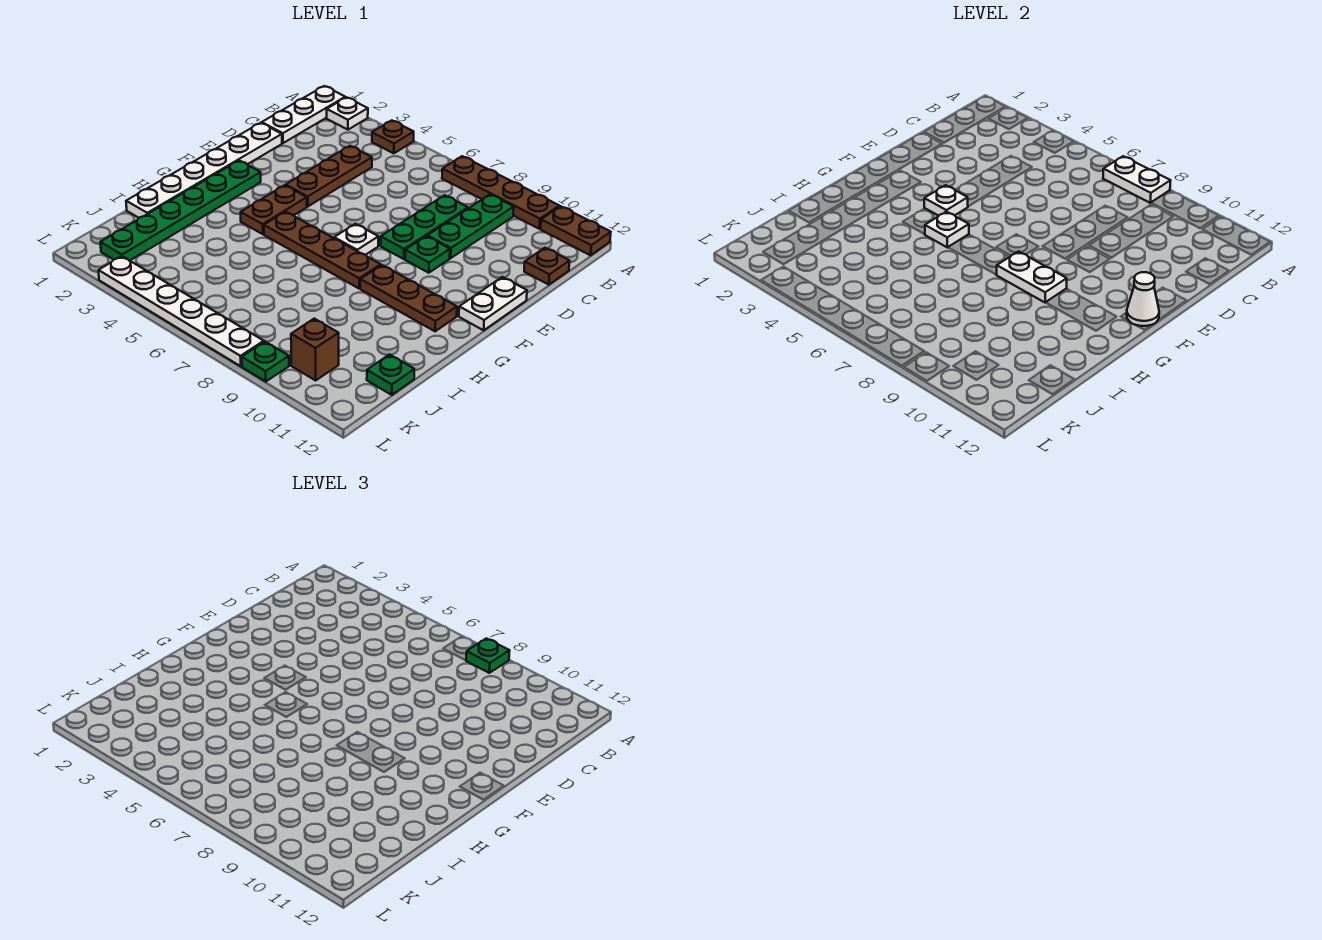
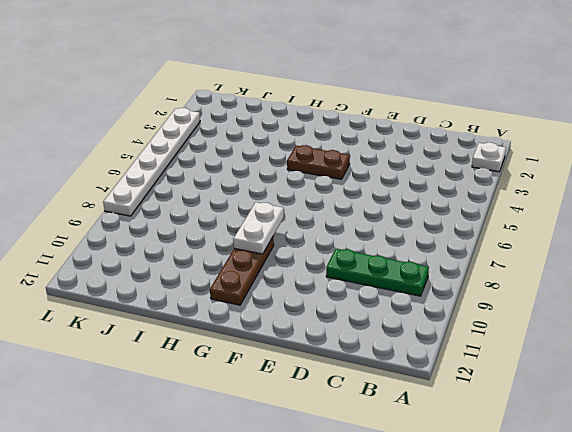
none -> white plate A1:C1 level 1
none -> brown plate A4 level 1
none -> brown plate A7:A10 level 1

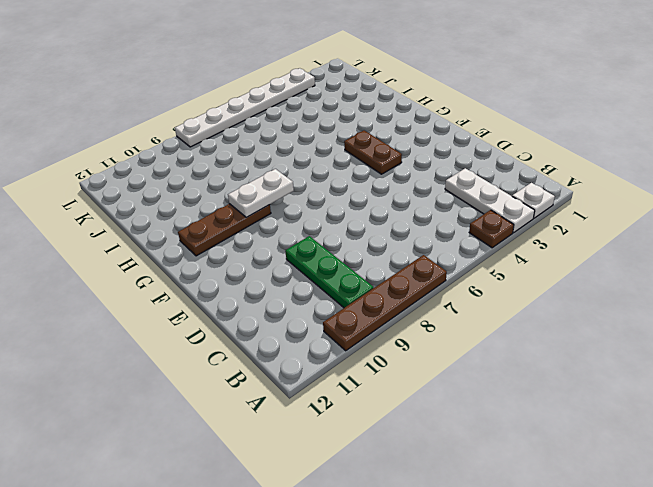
white plate A3:C3 level 1 -> white plate A1:C1 level 1
none -> brown plate A11:A12 level 1
none -> brown plate C4:E4 level 1
none -> green plate C8:E8 level 1

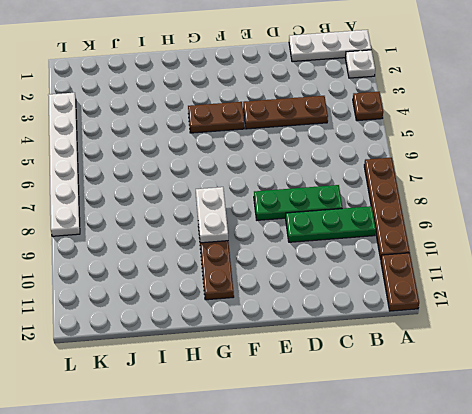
none -> brown plate C12 level 1
none -> white plate D1:I1 level 1
none -> green plate E9 level 1

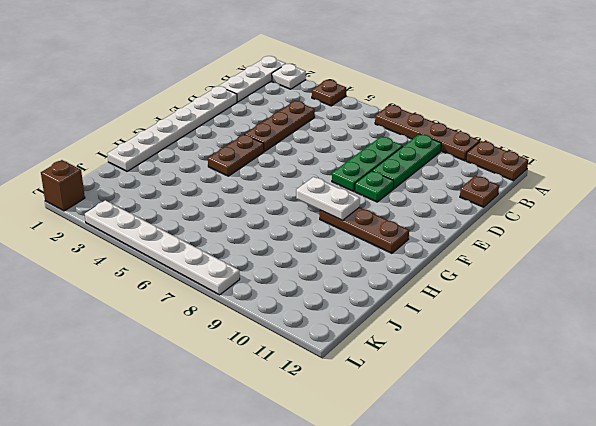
brown brick L1 level 1 -> brown brick K10 level 1
none -> white plate E12:F12 level 1
none -> green plate F2:K2 level 1
none -> white plate F7 level 1

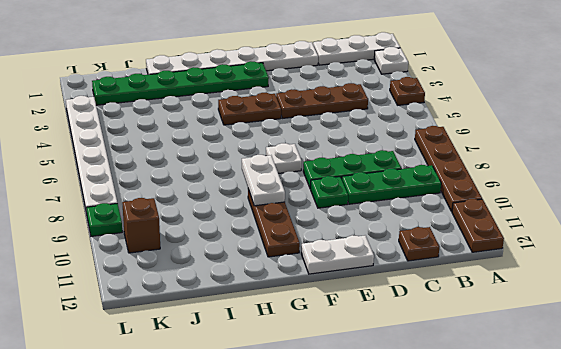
none -> brown plate G5:G8 level 1
none -> green plate J12 level 1
none -> white plate A7:A8 level 2

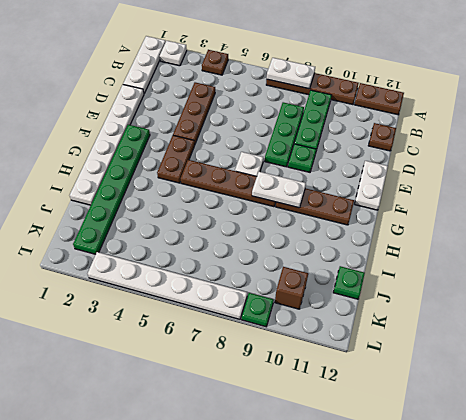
none -> white plate F4 level 2
none -> white cone F12 level 2
none -> white plate G5 level 2

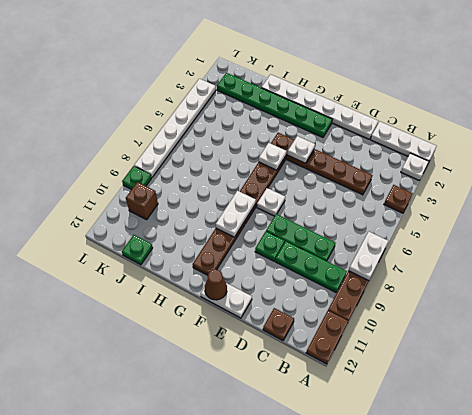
brown cone F12 level 2 -> white cone F12 level 2
none -> green plate A8 level 3

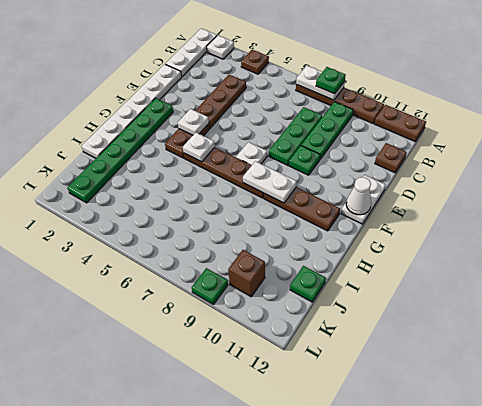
none -> white plate L3:L8 level 1

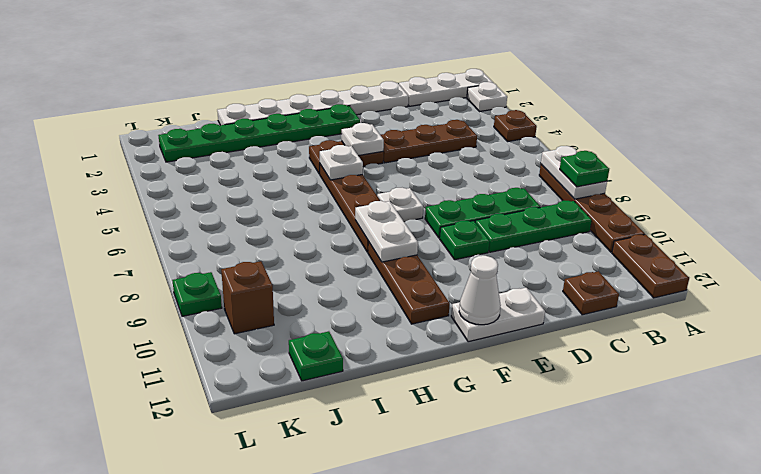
none -> white plate L3:L8 level 1

